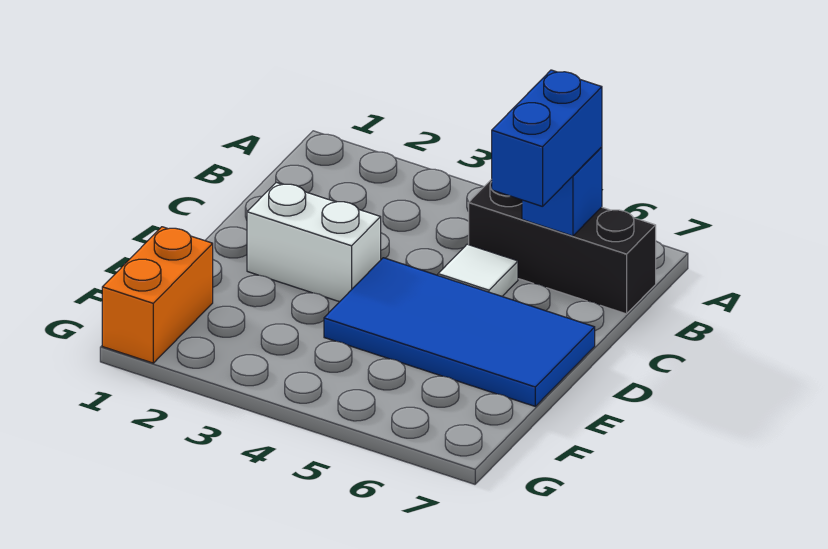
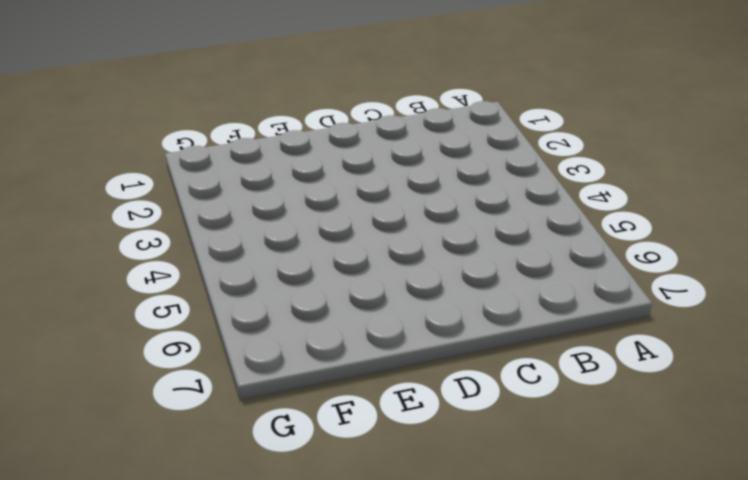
none -> black brick B5:B7 level 1
none -> white tile C5 level 1

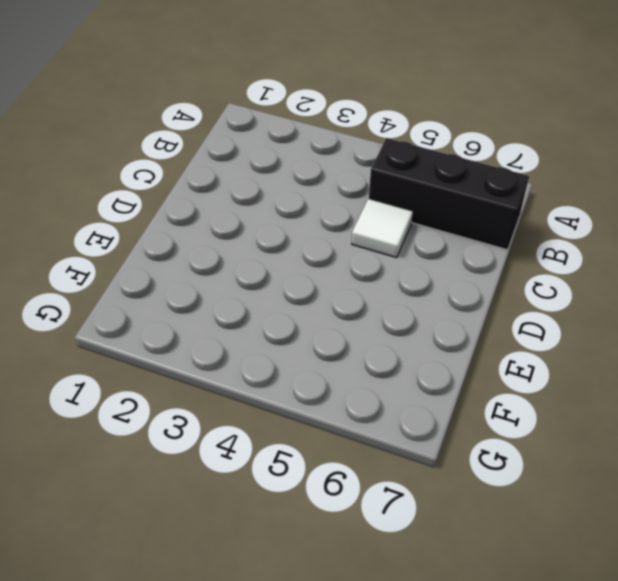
none -> white brick D2:D3 level 1
none -> blue tile D4:E7 level 1

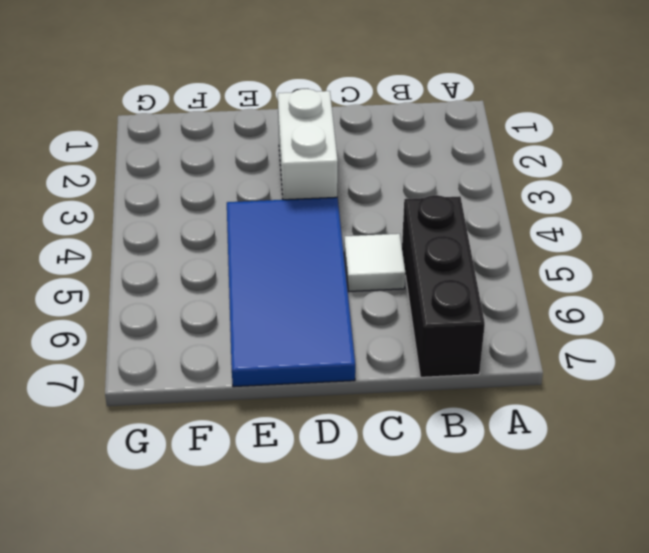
none -> orange brick F1:G1 level 1
none -> blue brick B6 level 2

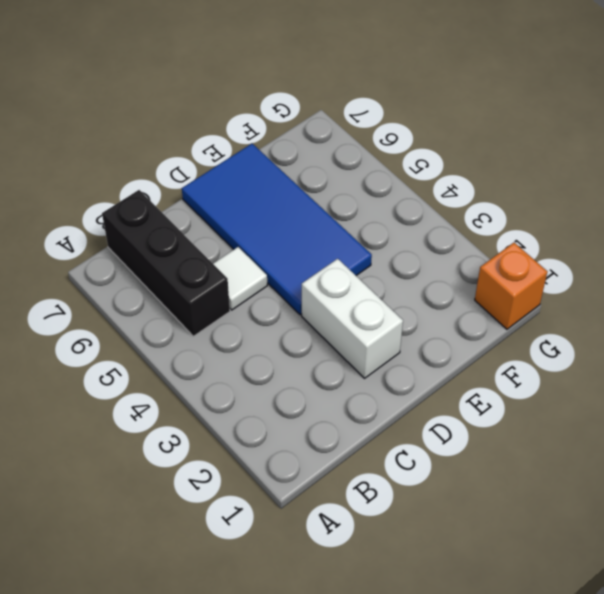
orange brick G1 level 1 -> orange brick F1:G1 level 1
none -> blue brick B6 level 2
none -> blue brick B6:C6 level 3

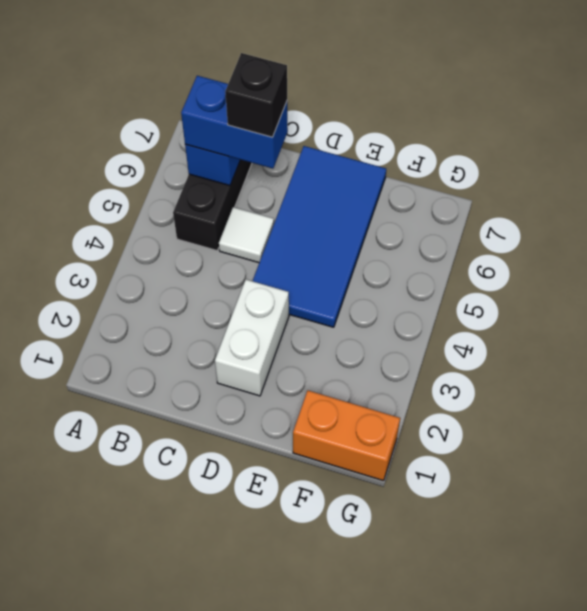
black brick C6 level 4 -> none

